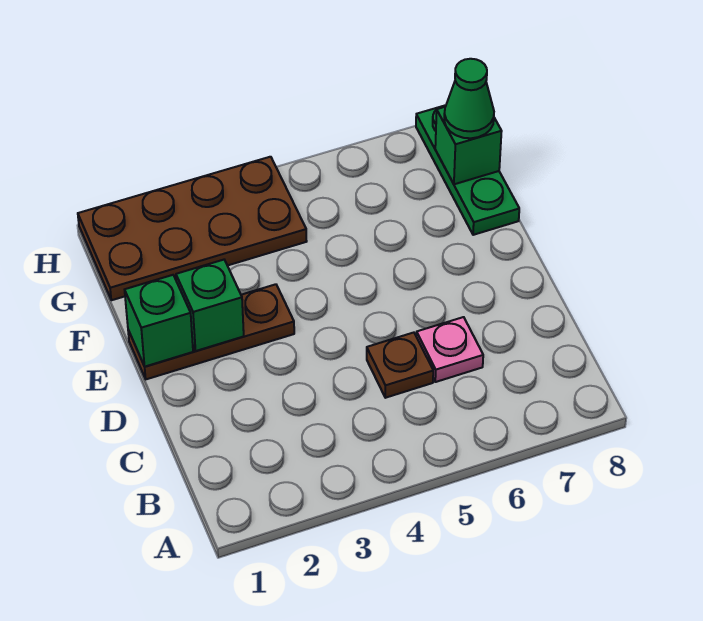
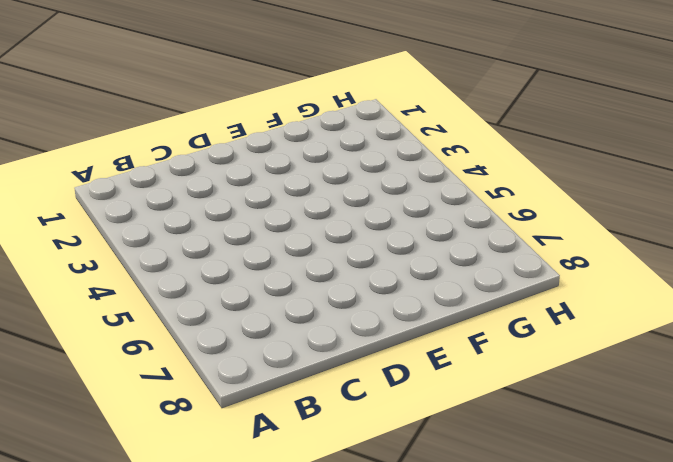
none -> brown plate C5 level 1
none -> pink plate C6 level 1

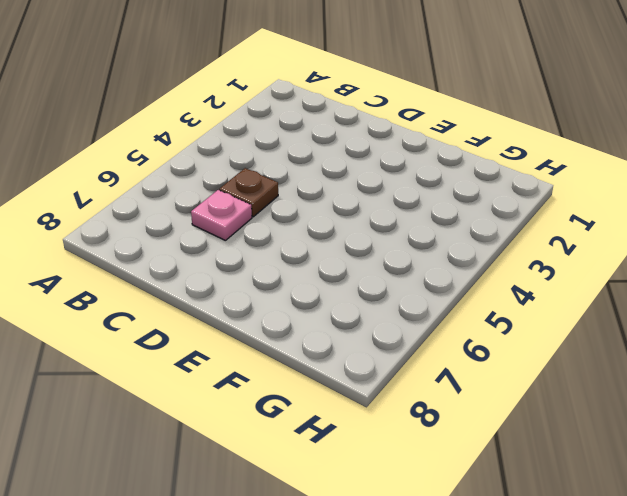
none -> brown plate E1:E3 level 1
none -> green plate F8:H8 level 1

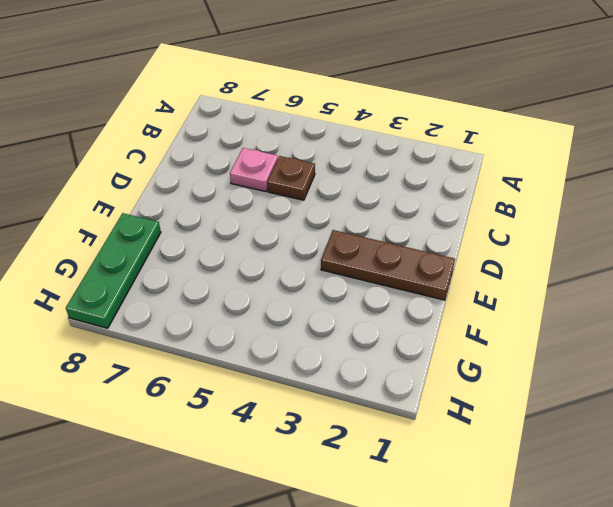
none -> brown plate G1:H4 level 1
none -> green brick E1 level 2

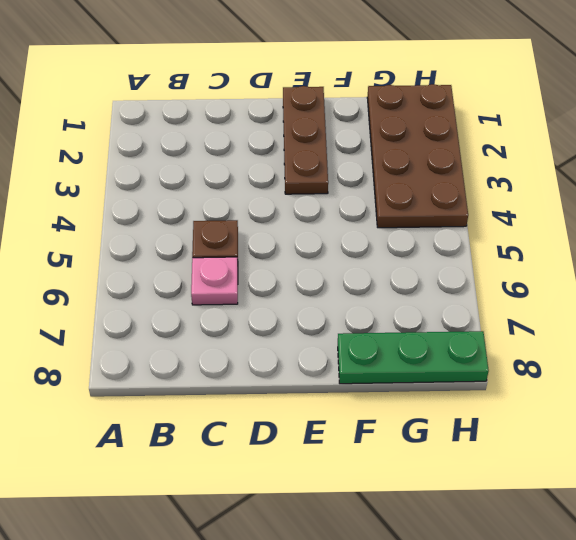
none -> green brick E1 level 2
none -> green brick E2 level 2

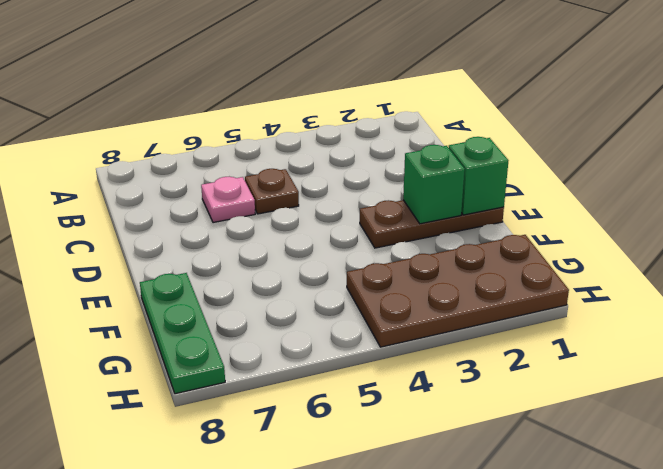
none -> green brick G8 level 2
none -> green cone G8 level 3

